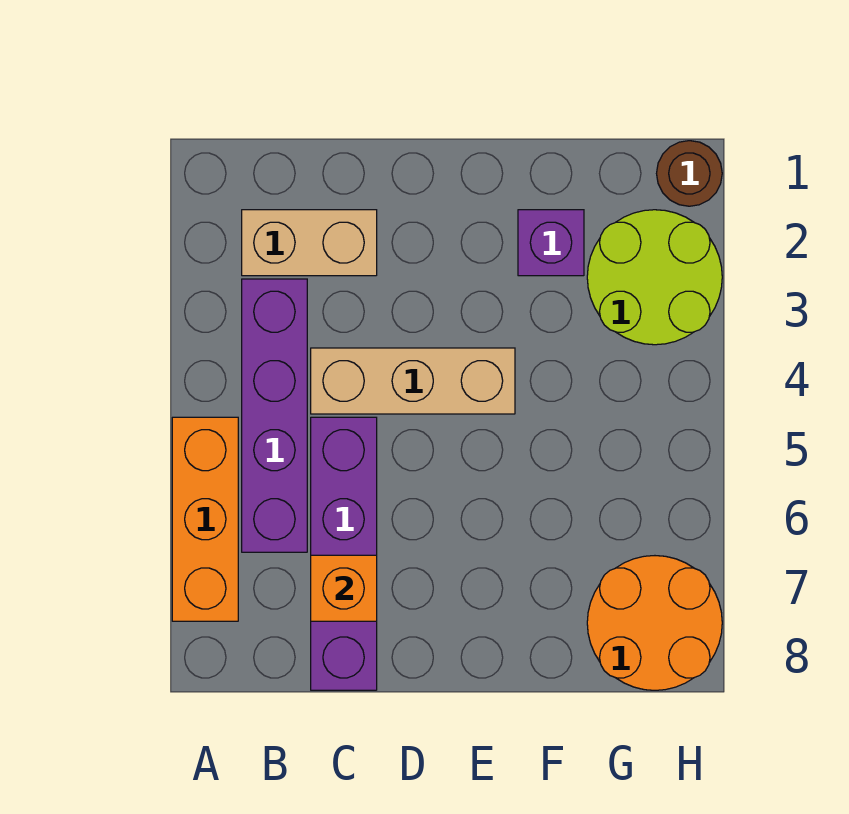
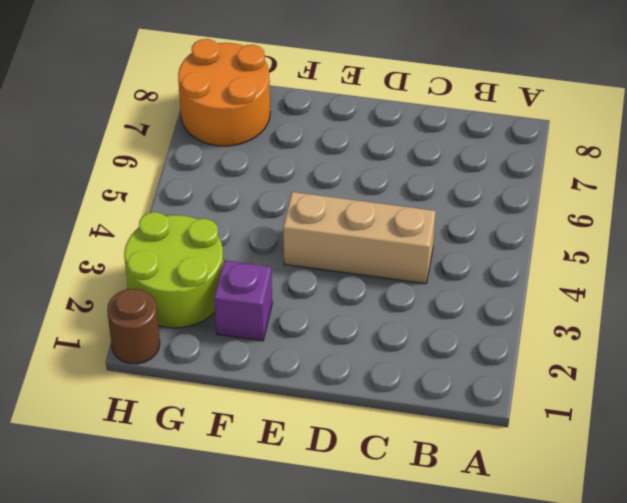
none -> orange brick A5:A7 level 1
none -> tan brick B2:C2 level 1

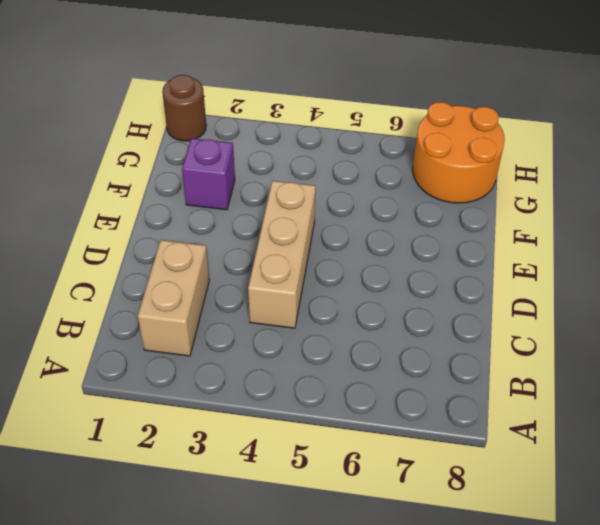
none -> orange brick A5:A7 level 1
none -> purple brick B3:B6 level 1

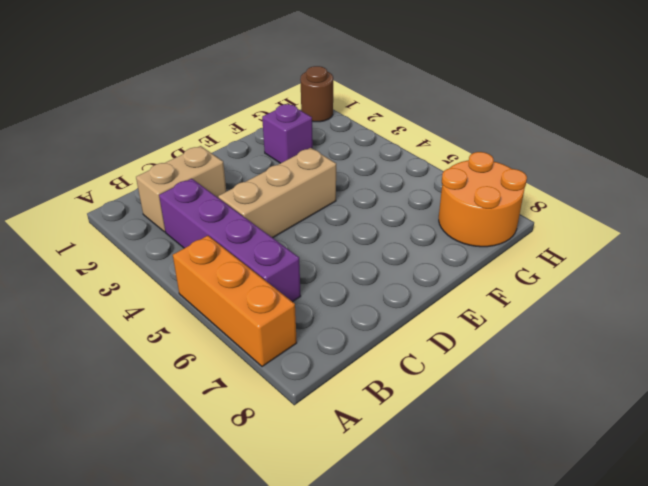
none -> purple brick C5:C8 level 1
none -> lime round brick G2:H3 level 1

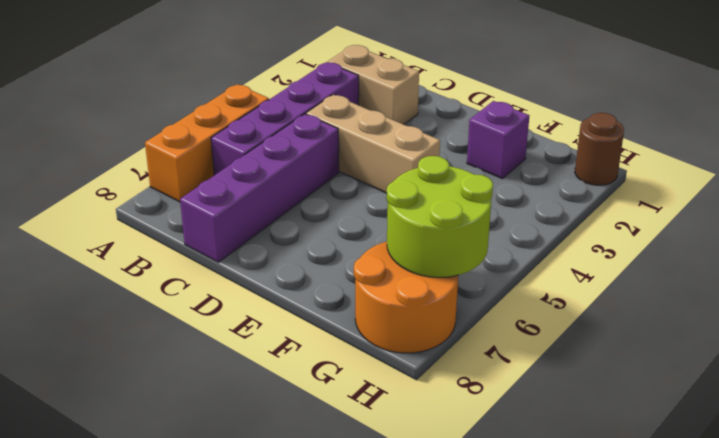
lime round brick G6:H7 level 2 -> lime round brick G2:H3 level 1
none -> orange brick C7 level 2

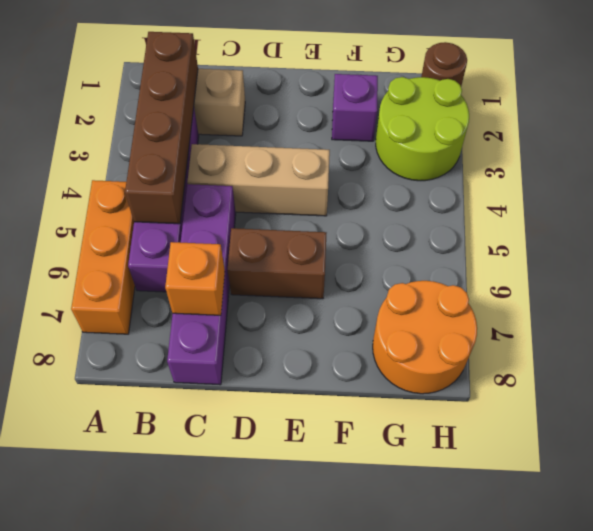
brown brick B2:B5 level 2 -> none
brown brick D6:E6 level 1 -> none

